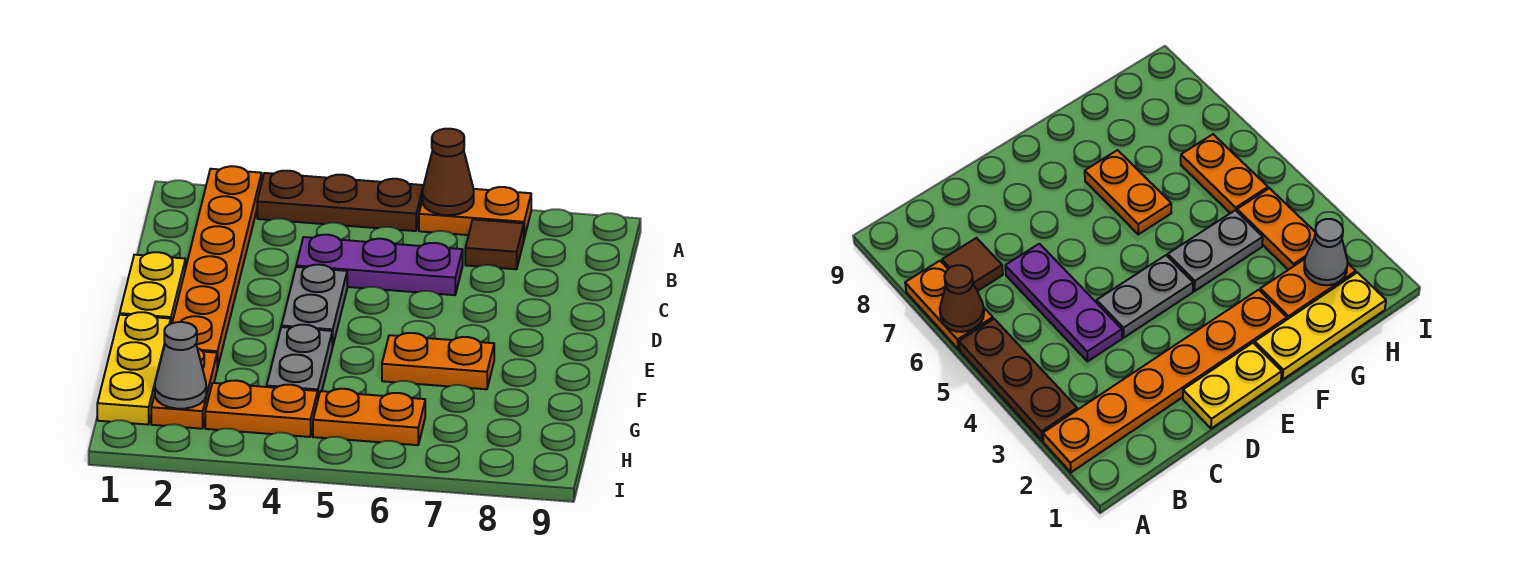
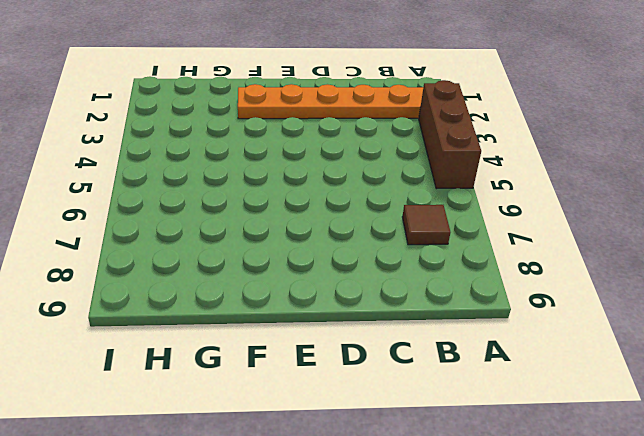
brown brick A3:A5 level 1 -> brown plate A3:A5 level 1
none -> orange plate A6:A7 level 1
none -> purple plate C4:C6 level 1
none -> yellow plate D1:E1 level 1

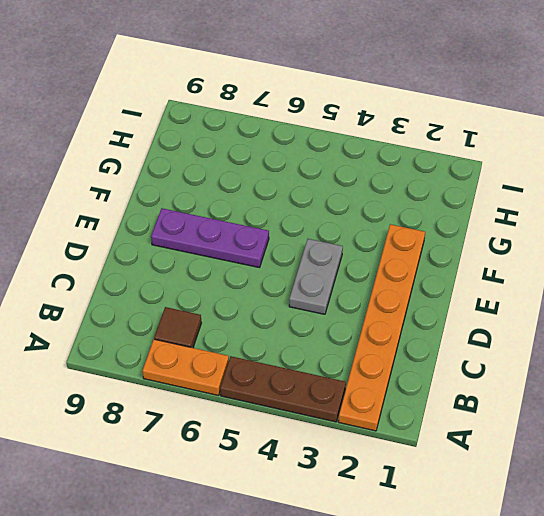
purple plate E6:E8 level 1 -> purple plate C4:C6 level 1
none -> yellow plate D1:E1 level 1
none -> yellow plate F1:H1 level 1
none -> grey plate F4:G4 level 1

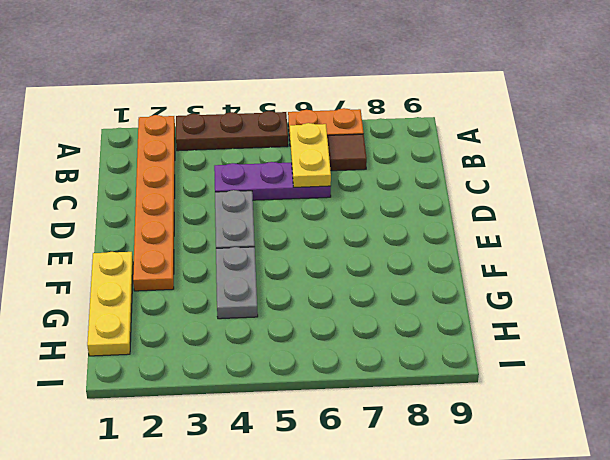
yellow plate B6:C6 level 2 -> yellow plate D1:E1 level 1
none -> orange plate F6:F7 level 1
none -> orange plate G2:H2 level 1
none -> orange plate H3:H4 level 1

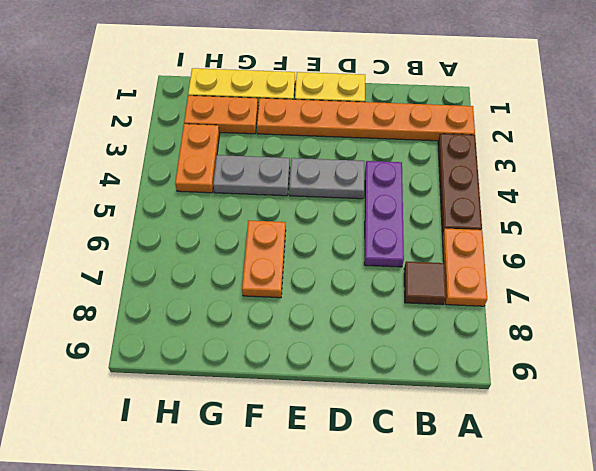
none -> orange plate H5:H6 level 1
none -> brown cone A6 level 2
none -> grey cone H2 level 2

